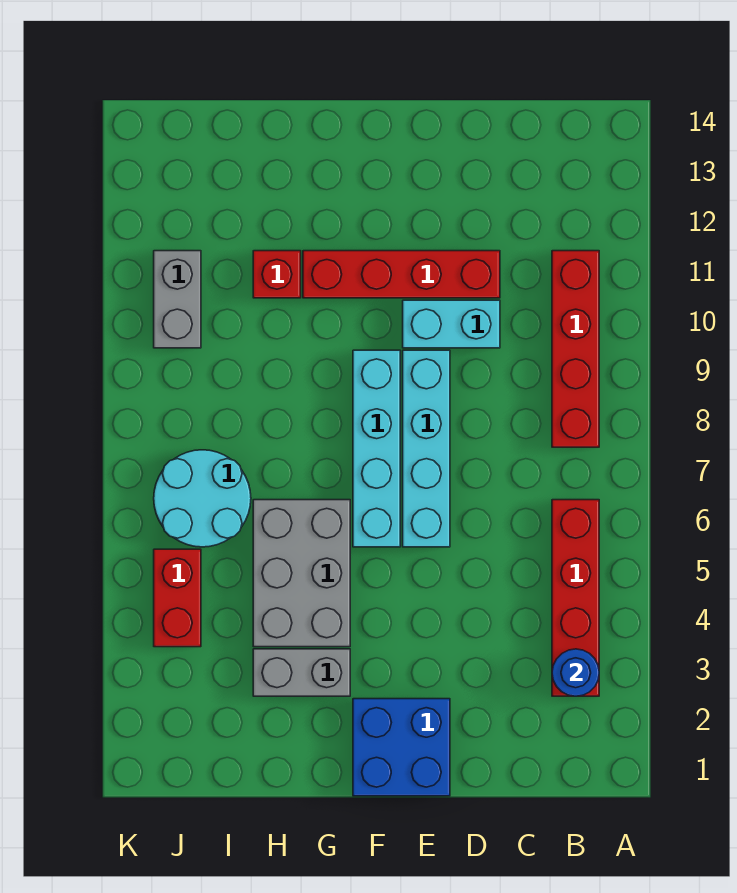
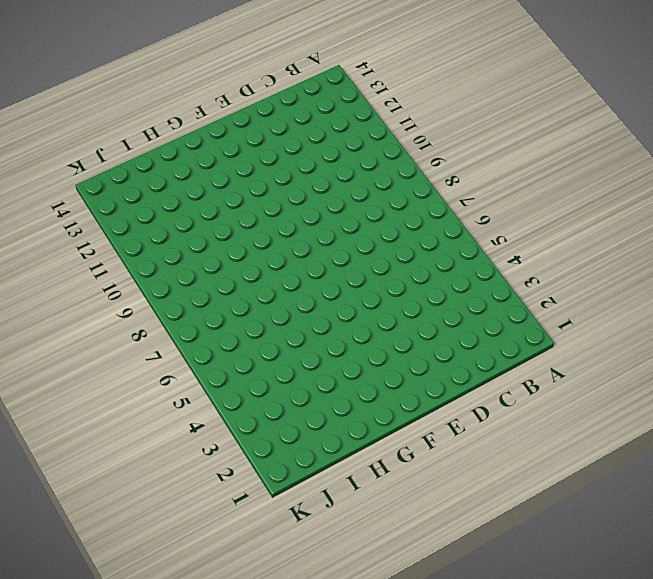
none -> red brick B3:B6 level 1
none -> red brick B8:B11 level 1
none -> cyan brick D10:E10 level 1

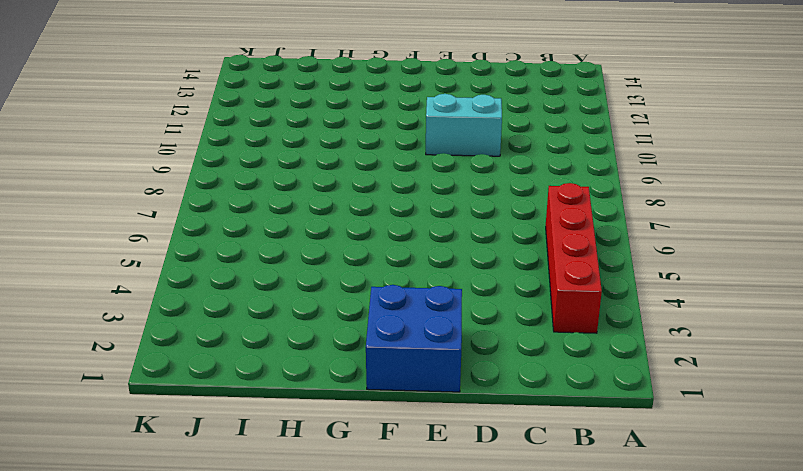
none -> red brick B8:B11 level 1
none -> red brick D11:G11 level 1
none -> cyan brick E6:E9 level 1

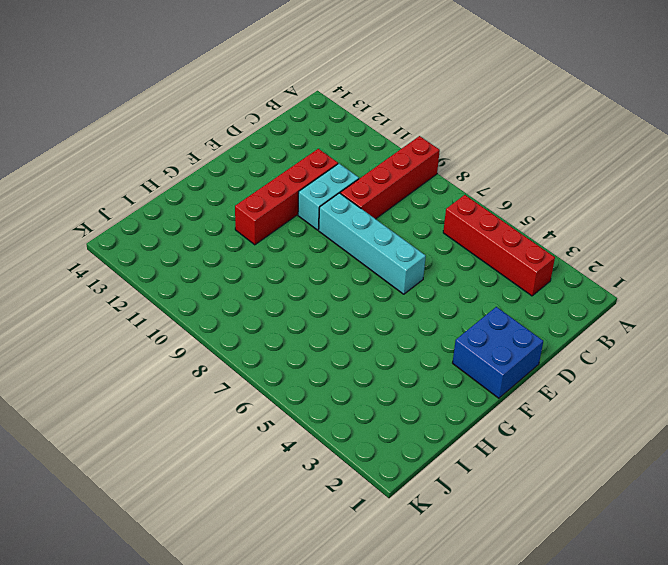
red brick A9:D9 level 1 -> red brick B8:B11 level 1
none -> cyan brick F6:F9 level 1
none -> grey brick G3:H3 level 1
none -> grey brick G4:H6 level 1

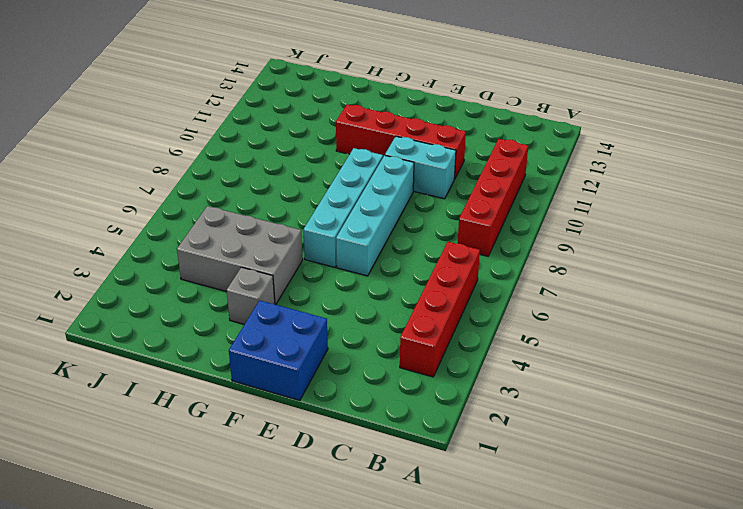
grey brick G3 level 1 -> grey brick G3:H3 level 1
grey brick G4:I5 level 1 -> grey brick G4:H6 level 1
none -> red brick H11 level 1
none -> cyan round brick I6:J7 level 1
none -> red brick J4:J5 level 1

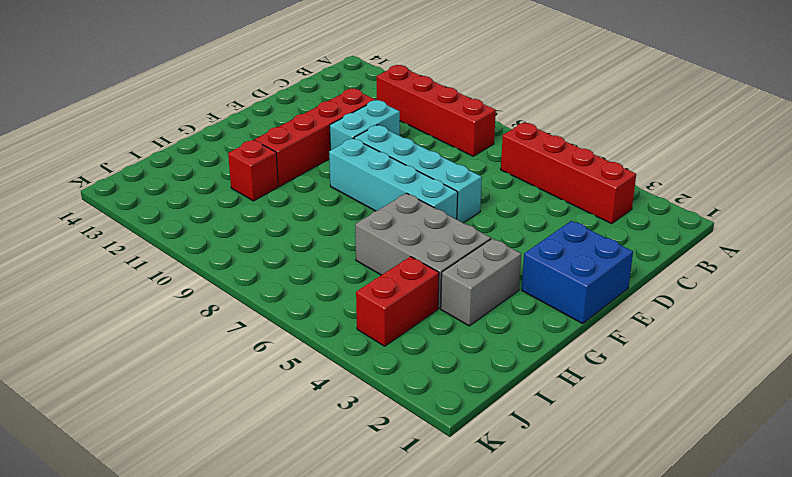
red brick I4:J4 level 1 -> red brick J4:J5 level 1
none -> cyan round brick I6:J7 level 1
none -> grey brick J10:J11 level 1
none -> blue round brick B3 level 2

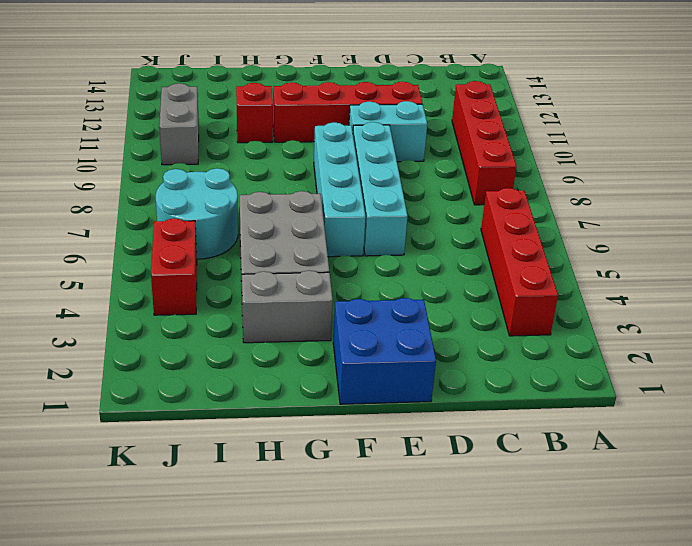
none -> blue round brick B3 level 2

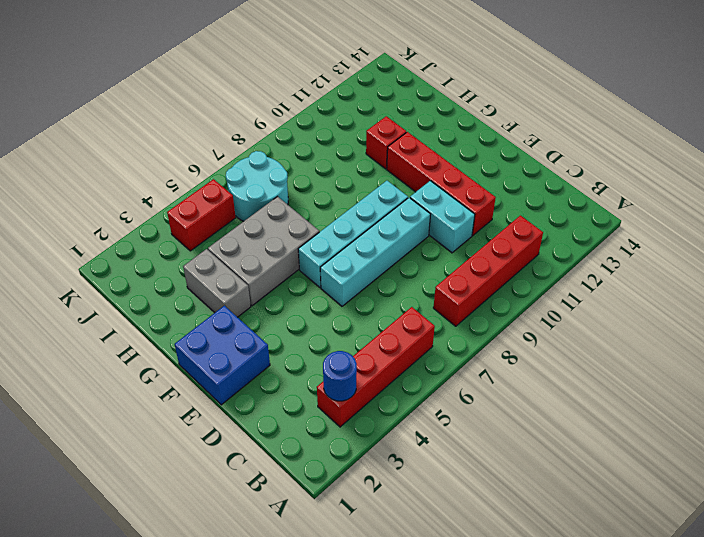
none -> grey brick J10:J11 level 1

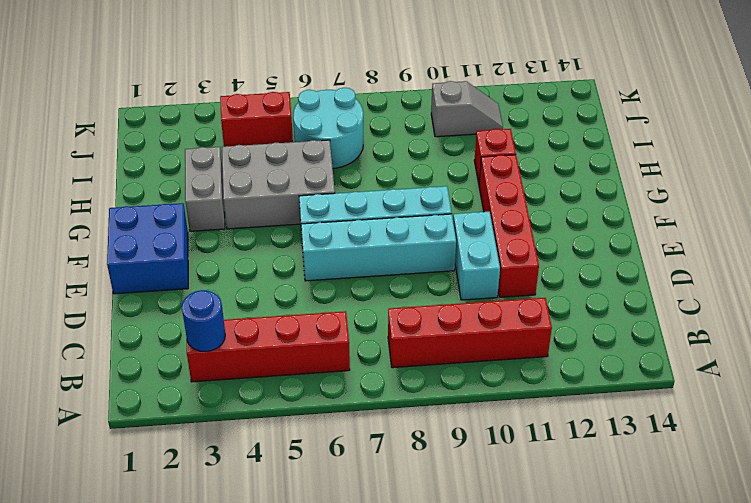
grey slope J10:J11 level 1 top 10 -> grey brick J10:J11 level 1

